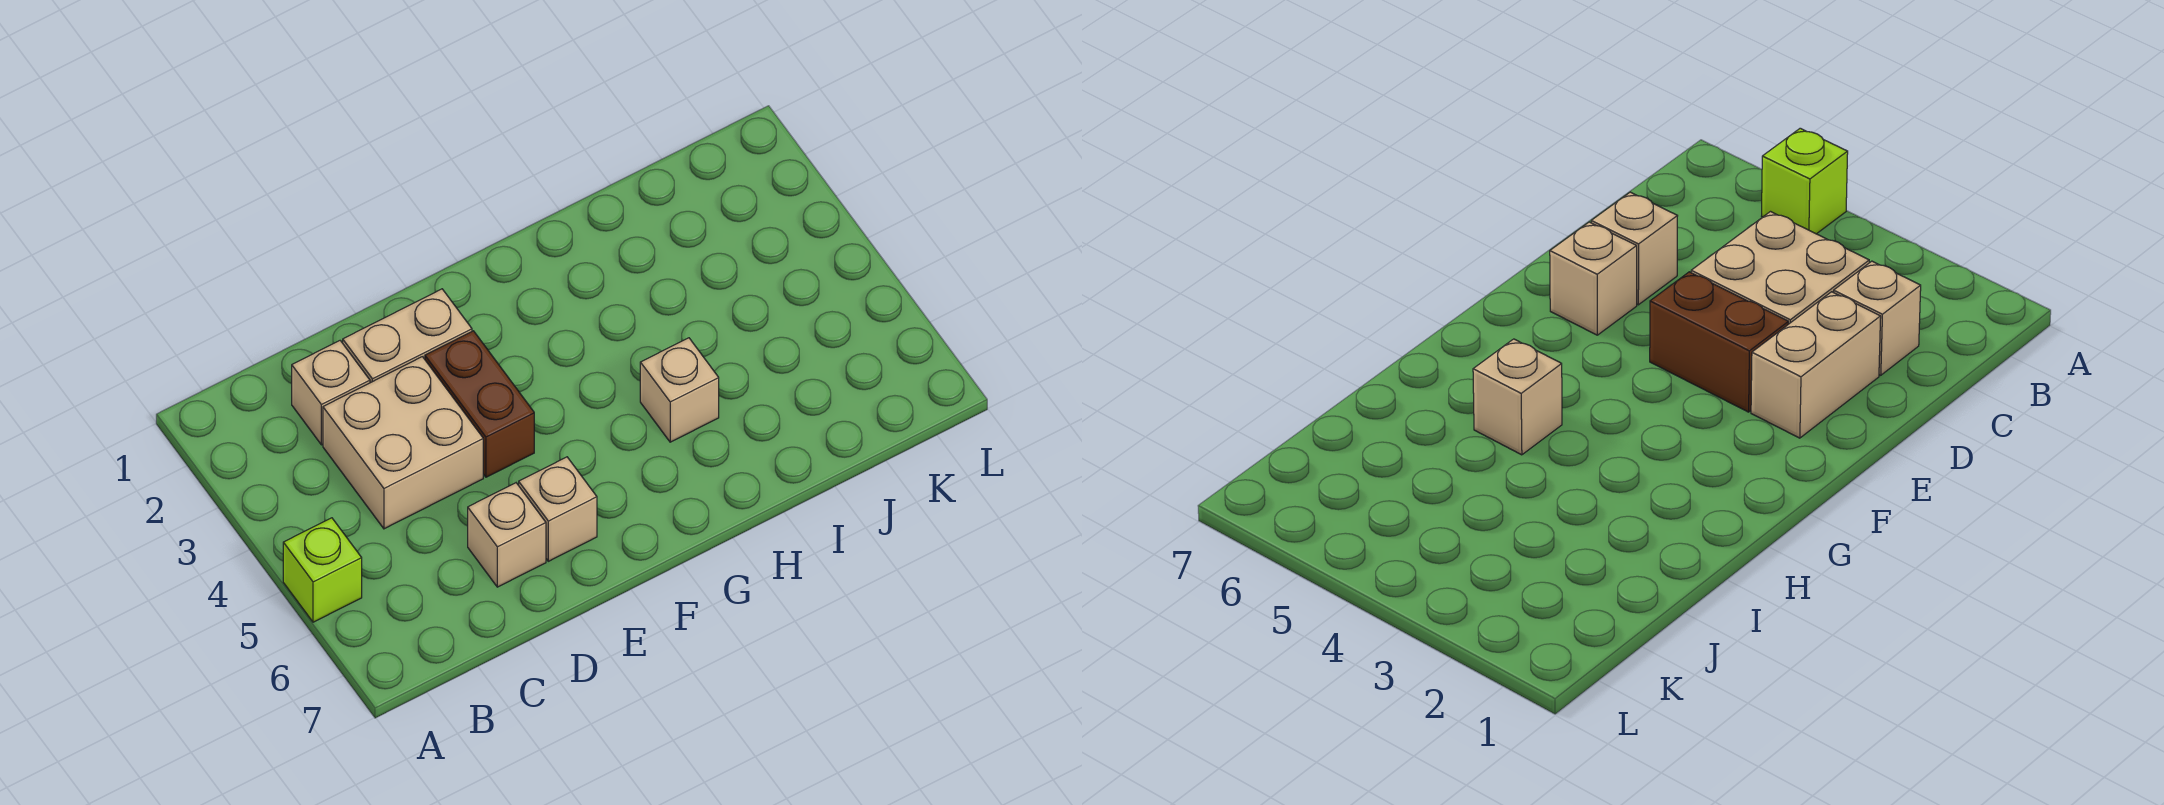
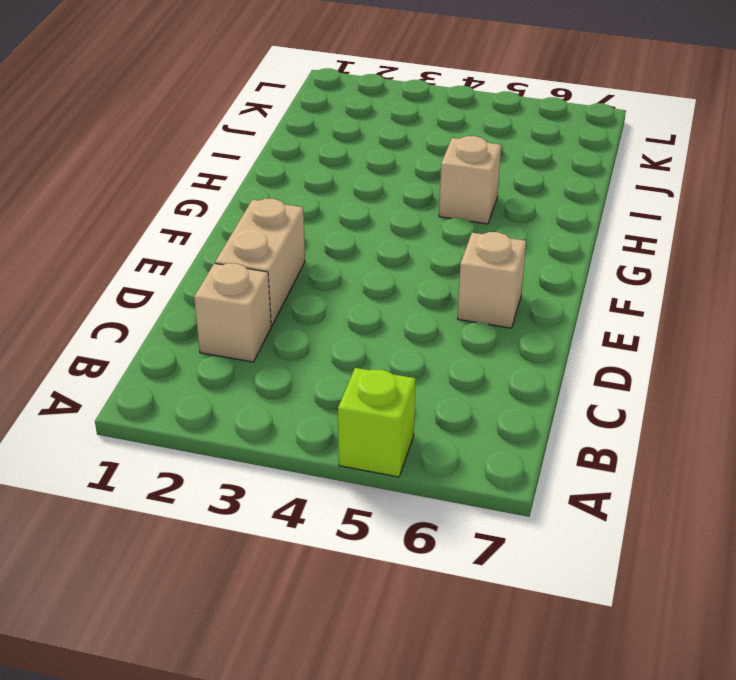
none -> tan brick C3:D4 level 1
none -> tan brick D6 level 1

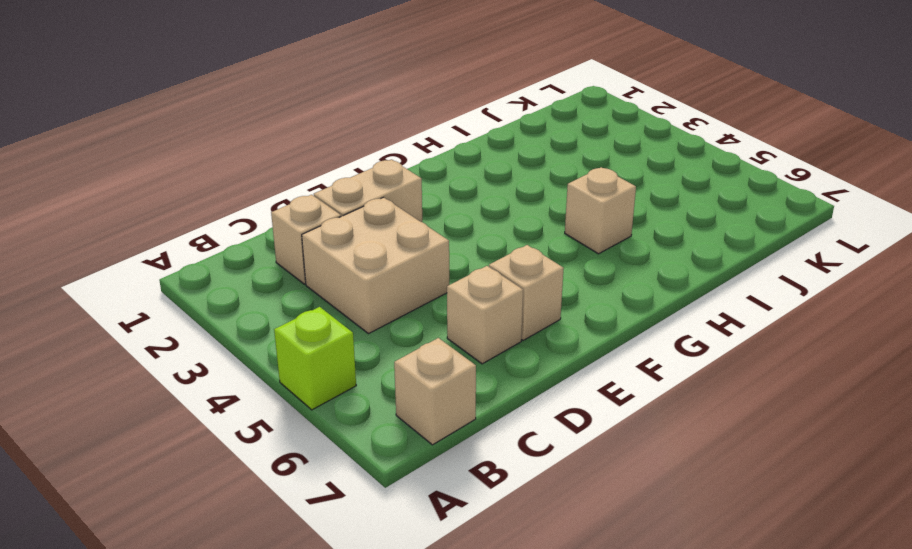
tan brick B7 level 1 -> none
none -> brown brick E3:E4 level 1

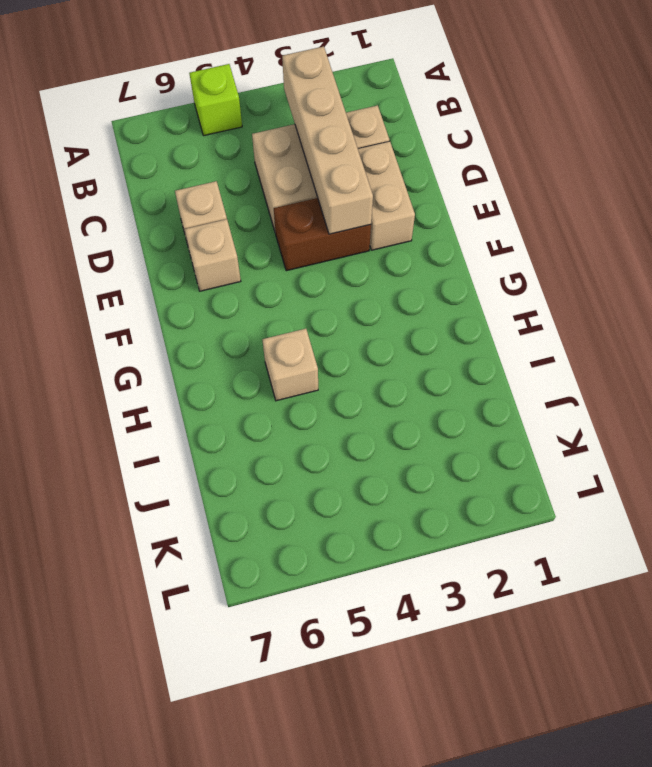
tan brick B3:E3 level 2 -> none

